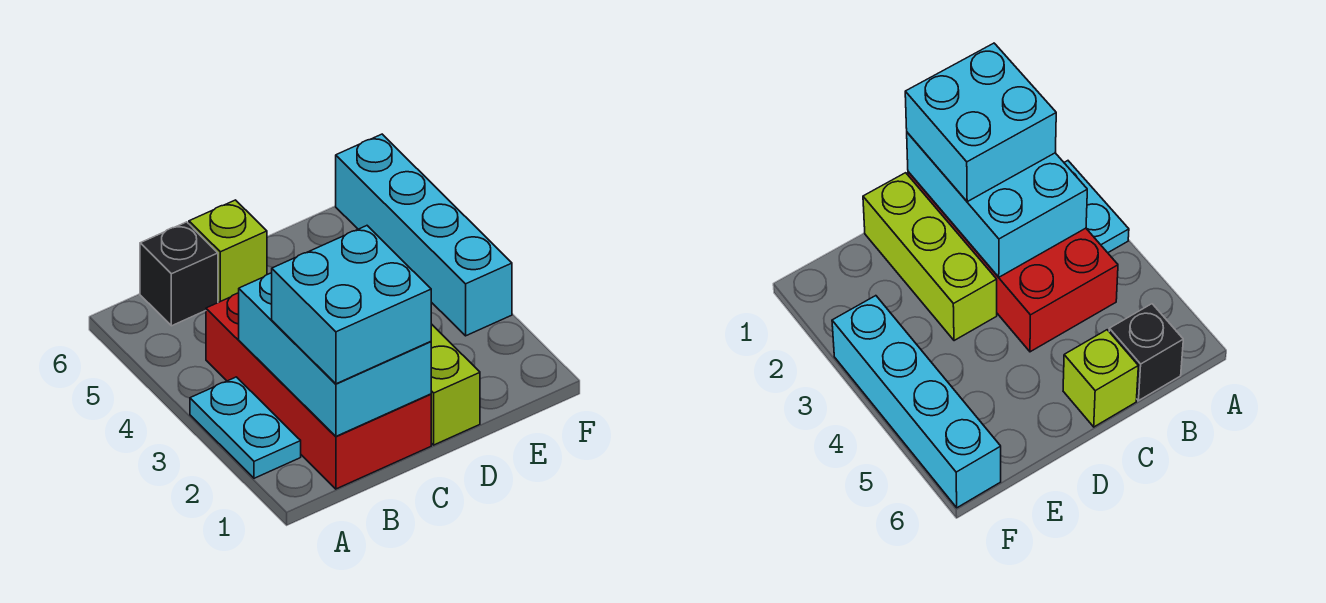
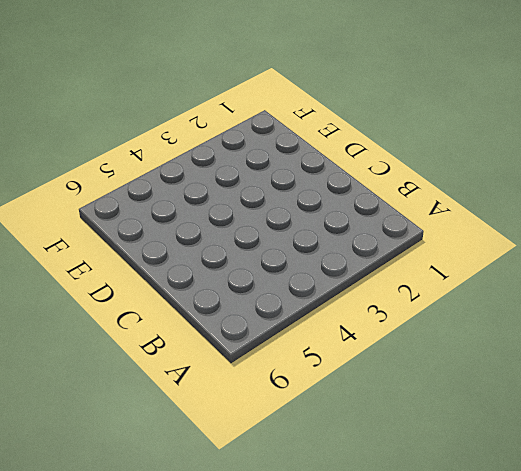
none -> cyan plate A2:A3 level 1
none -> red brick B1:C4 level 1

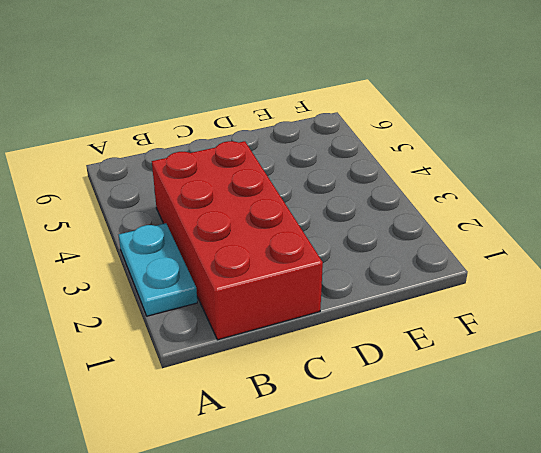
none -> black brick B6 level 1
none -> lime brick C6 level 1

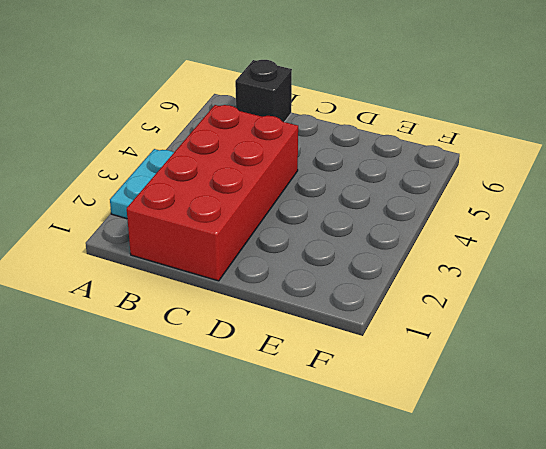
none -> lime brick C6 level 1
none -> lime brick D1:D3 level 1

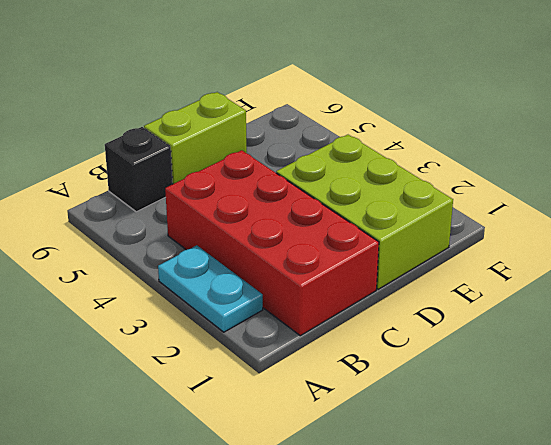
lime brick C6:D6 level 1 -> lime brick C6 level 1
lime brick D1:E3 level 1 -> lime brick D1:D3 level 1
none -> cyan brick F3:F6 level 1
none -> cyan brick B1:C3 level 2

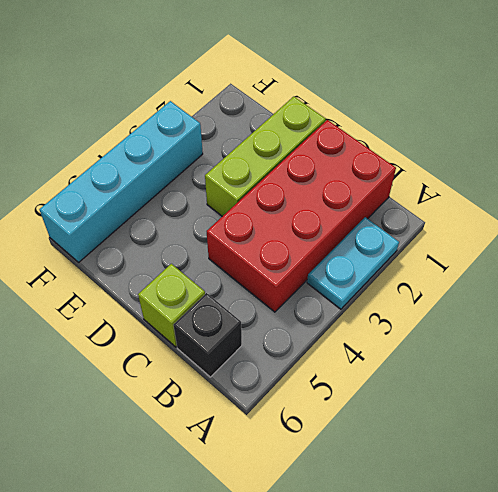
none -> cyan brick B1:C3 level 2
none -> cyan brick B1:C2 level 3

